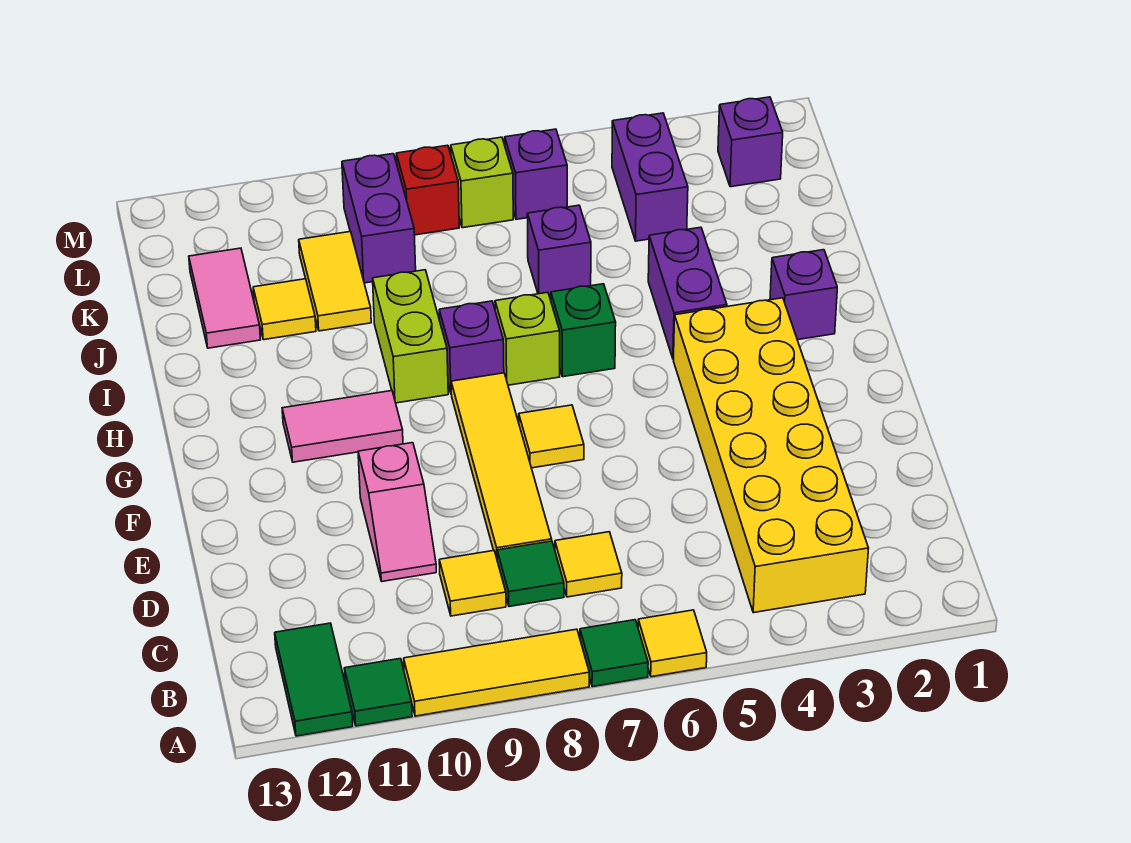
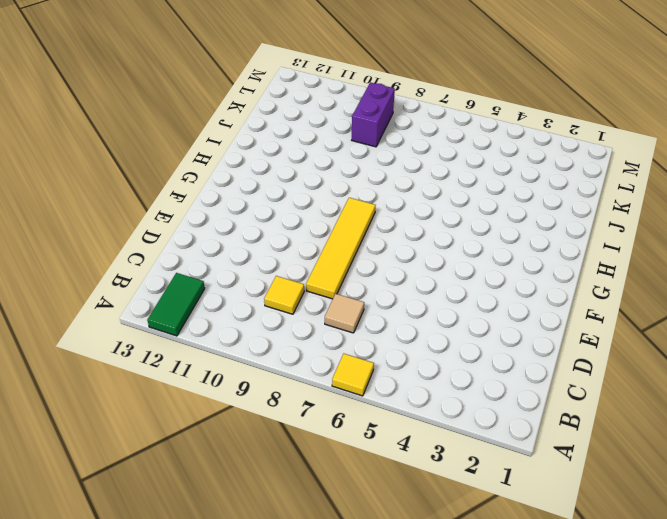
tan tile C7 level 1 -> yellow tile C7 level 1
none -> green tile A7 level 1
none -> yellow tile A8:A10 level 1
none -> green tile A11 level 1

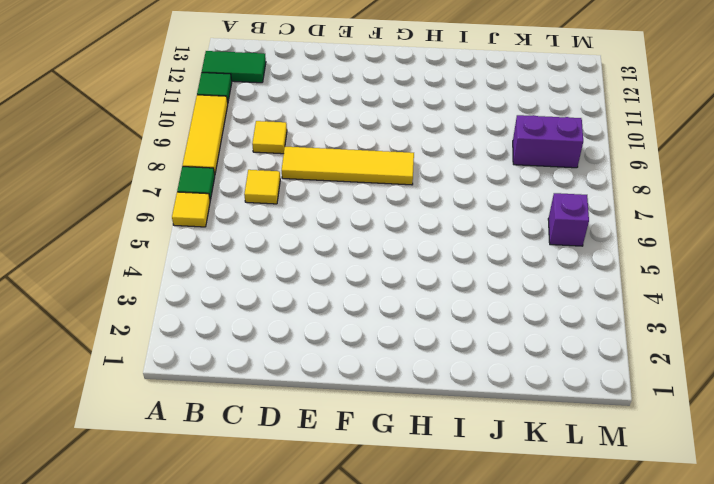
none -> yellow brick B3:G4 level 1
none -> green tile C8 level 1
none -> pink slope D10:E10 level 1 top E

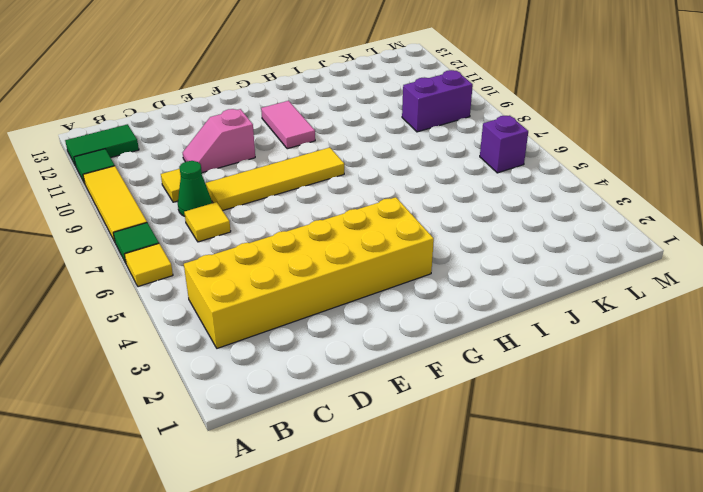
green cone C8 level 1 -> green tile C8 level 1
none -> yellow tile F7 level 1
none -> purple brick H2 level 1
none -> purple brick H4:I4 level 1

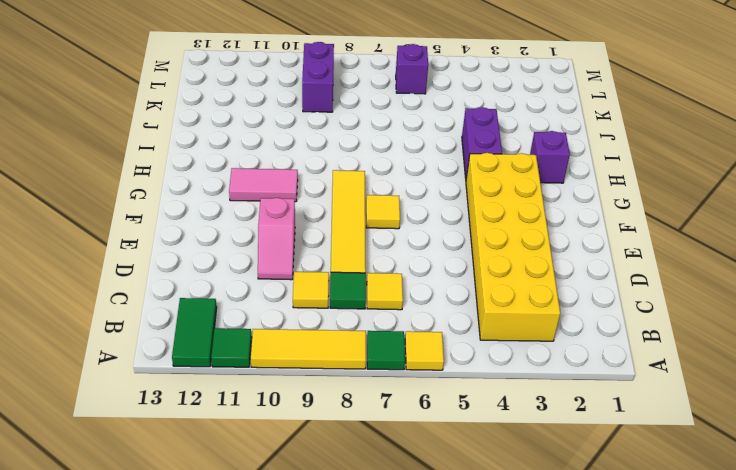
none -> green brick H6 level 1
none -> lime brick H7 level 1
none -> purple brick H8 level 1

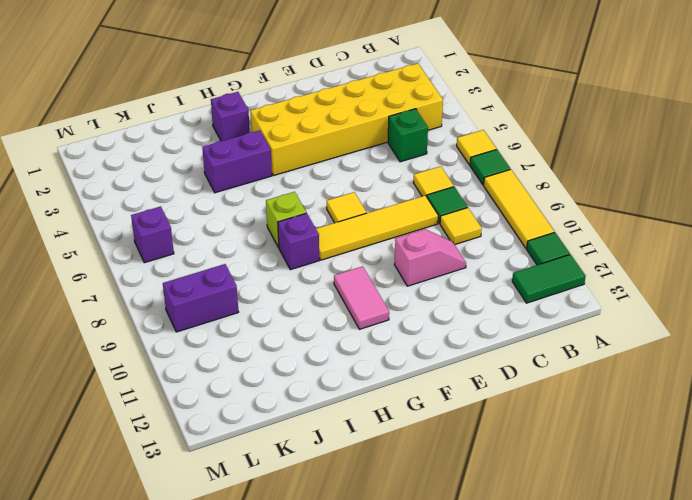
green brick C5 level 1 -> green brick H6 level 1
none -> lime brick H9:I9 level 1
none -> purple brick J6 level 1
none -> yellow tile J10:K10 level 1

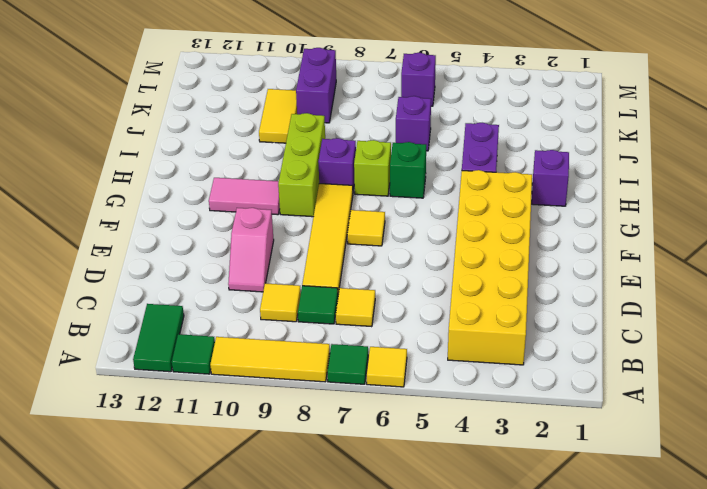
lime brick G9:I9 level 1 -> lime brick H9:I9 level 1
none -> yellow tile J11 level 1
none -> pink tile J12:K12 level 1
none -> purple brick K4:L4 level 1

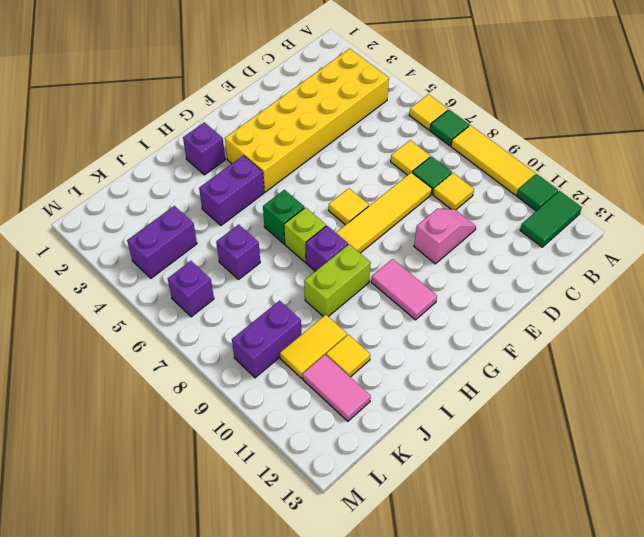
pink tile K11:K12 level 1 -> pink tile J12:K12 level 1
none -> purple brick L2 level 1
none -> lime brick L7 level 1
none -> red brick L8 level 1

